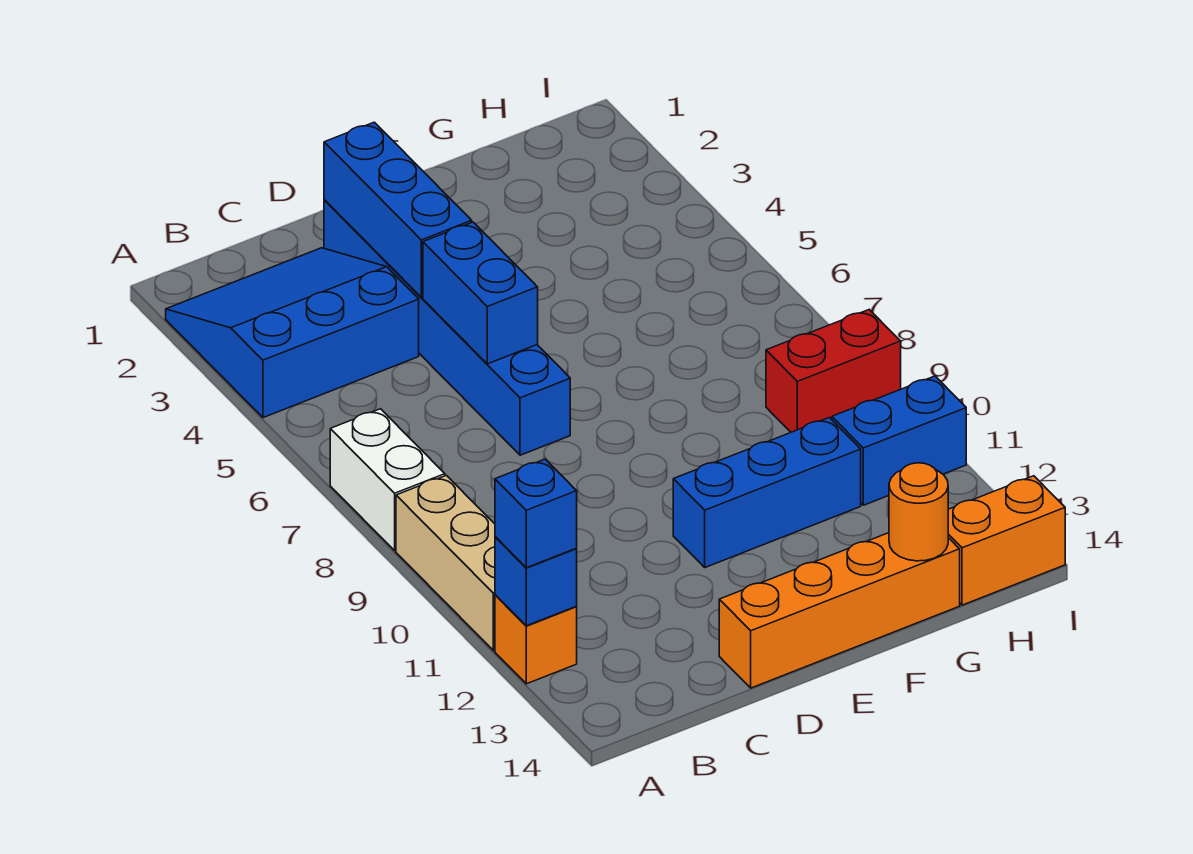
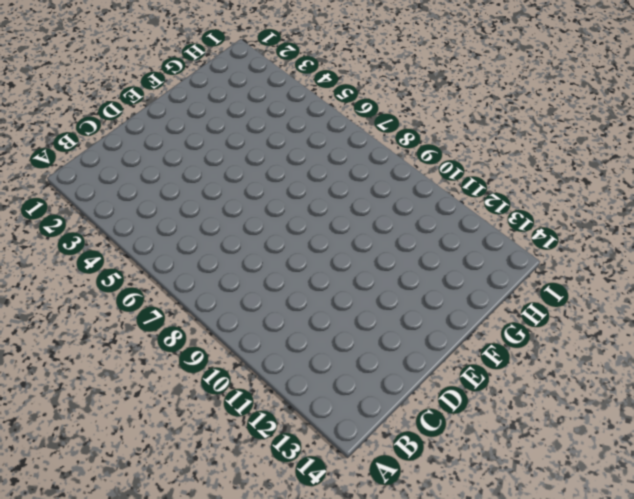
none -> blue slope A2:C4 level 1 top 4
none -> white brick A7:A8 level 1
none -> tan brick A9:A11 level 1

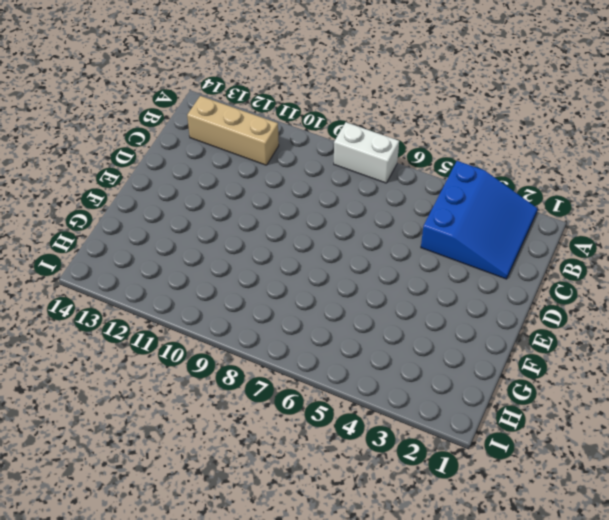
tan brick B11:B13 level 1 -> tan brick A9:A11 level 1
none -> orange brick A12 level 1
none -> blue brick D2:D7 level 1
none -> orange brick D14:G14 level 1

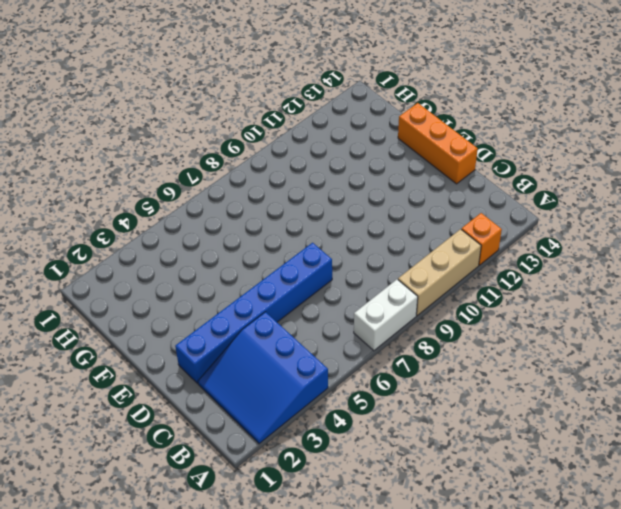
orange brick D14:F14 level 1 -> orange brick D14:G14 level 1
none -> blue brick E11:G11 level 1
none -> red brick H9:I9 level 1
none -> blue brick H11:I11 level 1

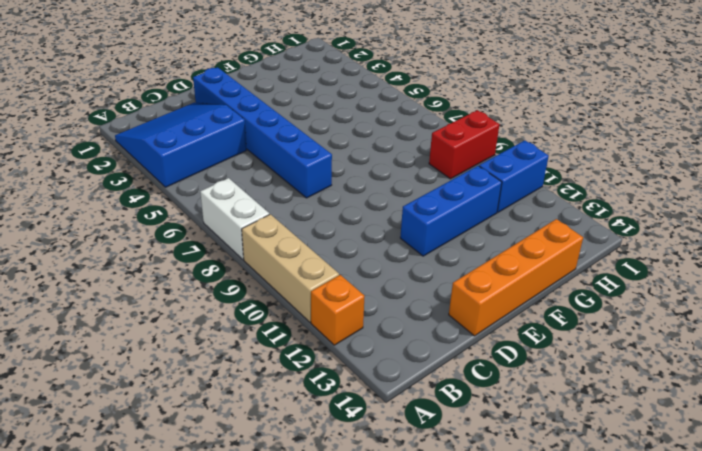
none -> orange brick H14:I14 level 1
none -> blue brick A12 level 2
none -> blue brick D2:D4 level 2

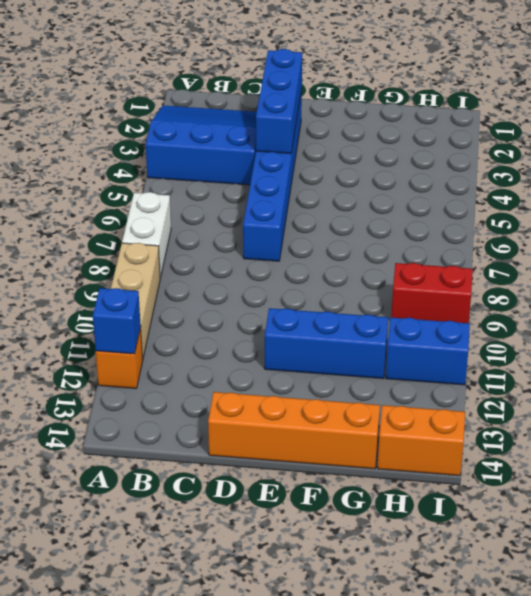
none -> blue brick D5:D6 level 2
none -> orange round brick G14 level 2
none -> blue brick A12 level 3

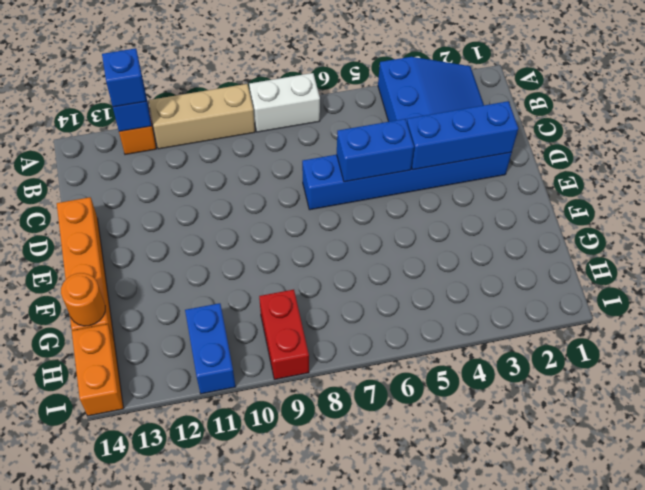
none -> blue brick E11:G11 level 1

